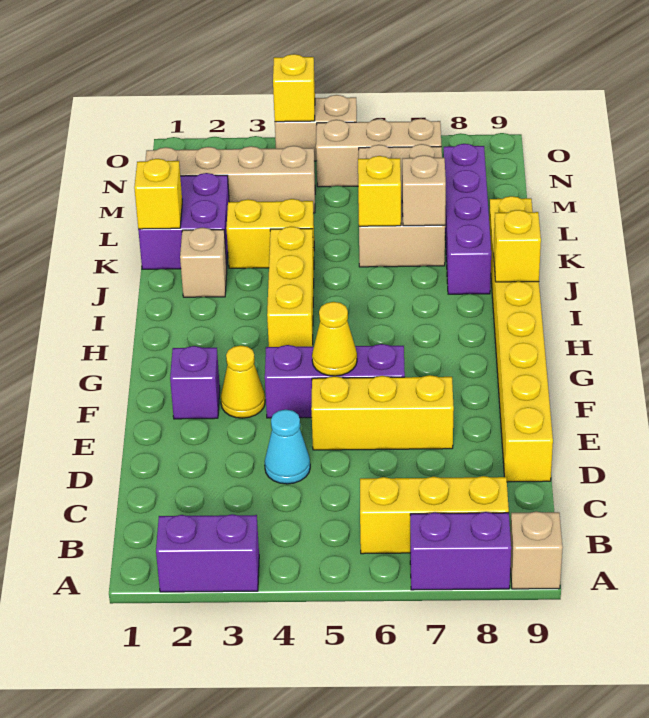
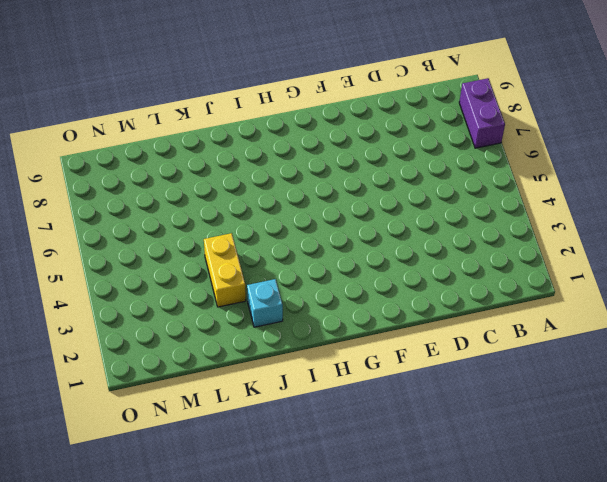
cyan brick J2 level 1 -> tan brick J2 level 1
none -> purple brick A2:A3 level 1
none -> tan brick A9 level 1
none -> yellow brick B6:B8 level 1

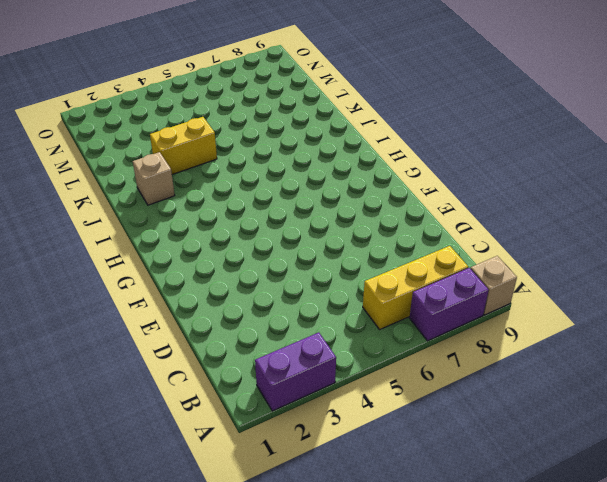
none -> cyan cone D4 level 1
none -> yellow brick D9:K9 level 1
none -> yellow brick E5:E7 level 1

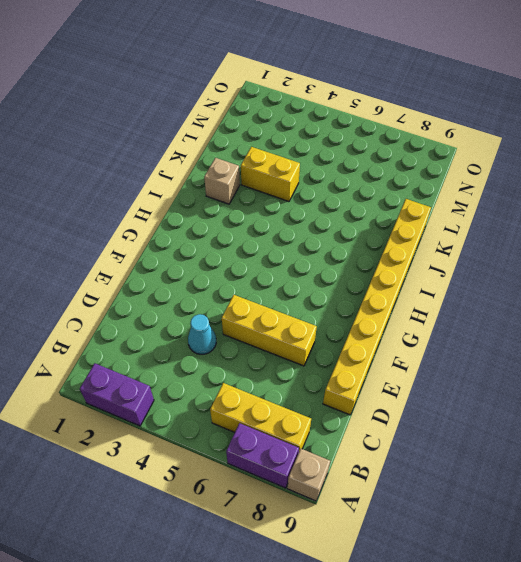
none -> purple brick F2 level 1
none -> yellow cone F3 level 1
none -> purple brick F4:F6 level 1

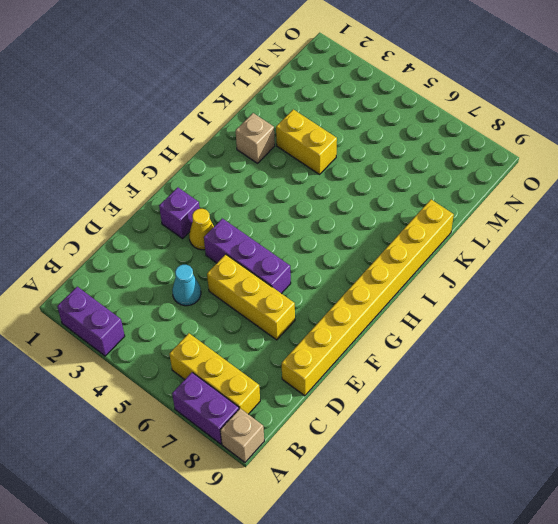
none -> yellow brick H4:J4 level 1
none -> purple brick J8:M8 level 1
none -> purple brick K1:L2 level 1

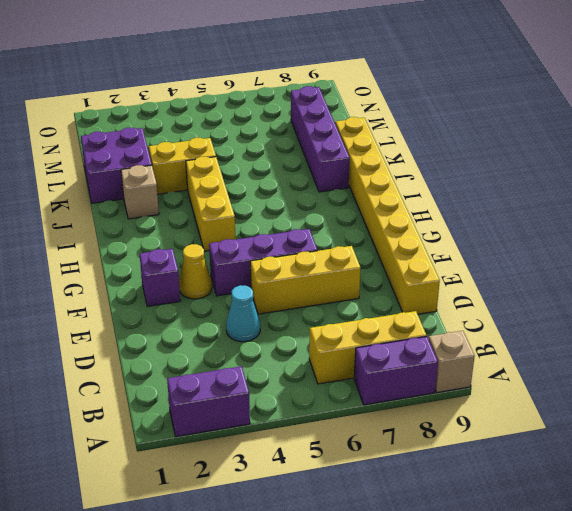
none -> tan brick K6:M7 level 1
none -> tan brick M1:M4 level 1
none -> tan brick N5:N7 level 1

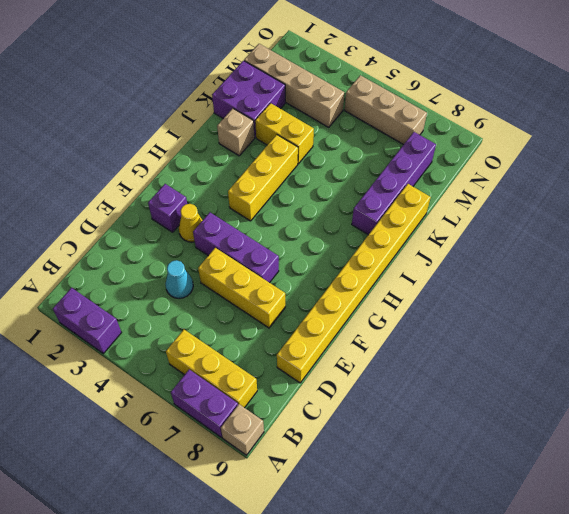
none -> tan brick K6:M7 level 1
none -> tan brick O4:O5 level 1
none -> yellow cone F5 level 2

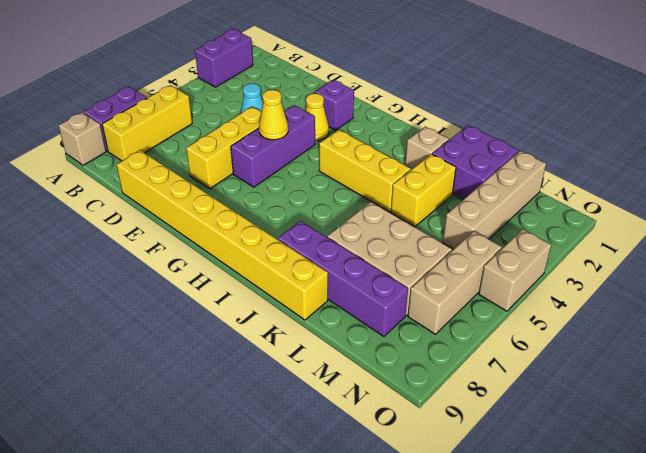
none -> yellow brick I9 level 2
none -> yellow brick K1 level 2
none -> yellow brick K6 level 2

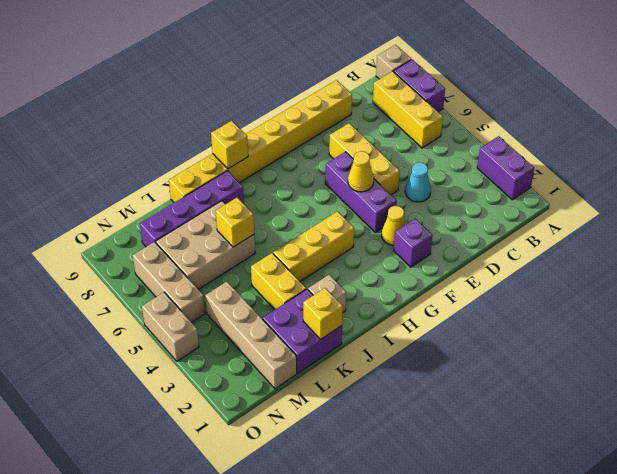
none -> tan brick K7 level 2
none -> yellow brick O4 level 2

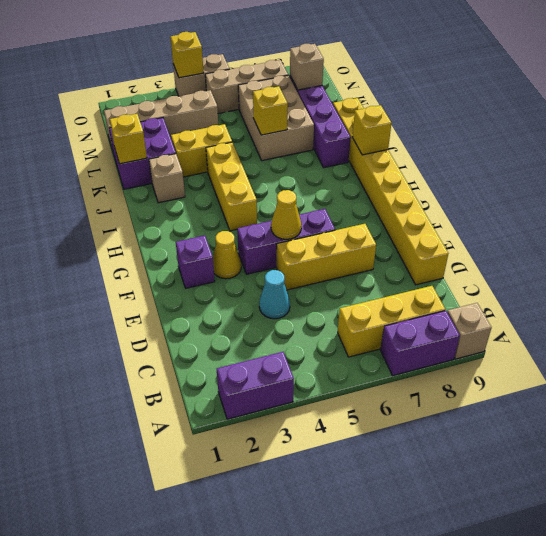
tan brick M8 level 2 -> tan brick K7 level 2

